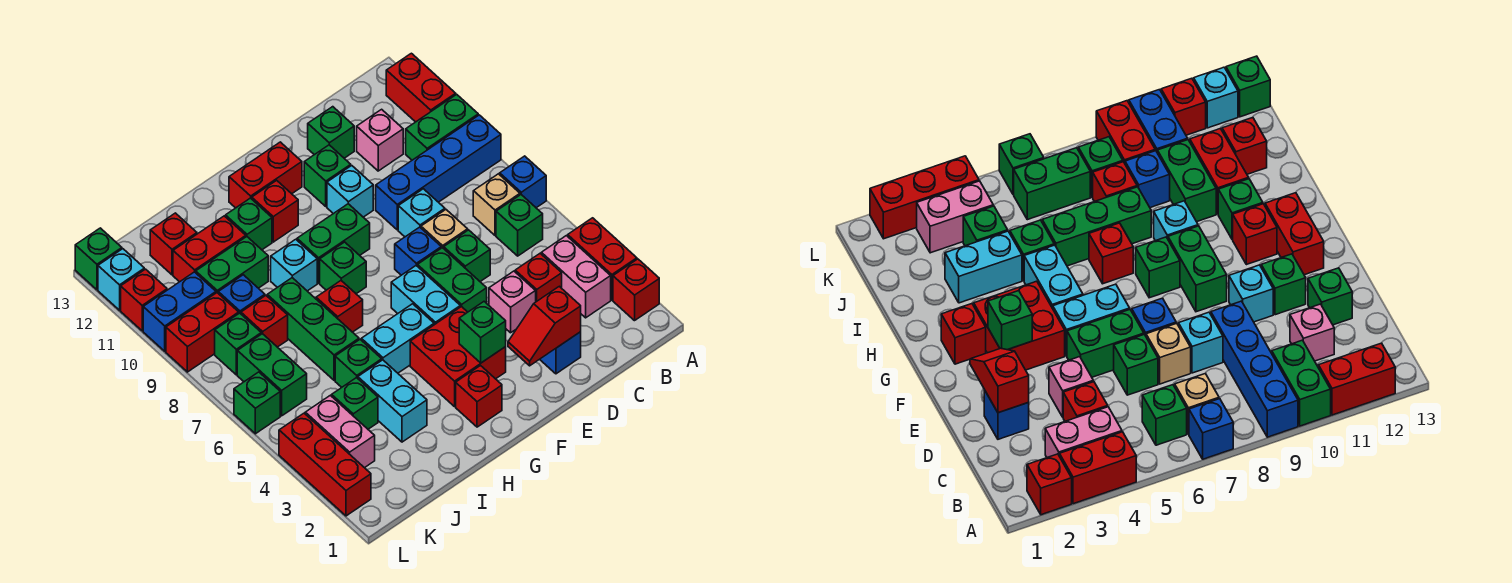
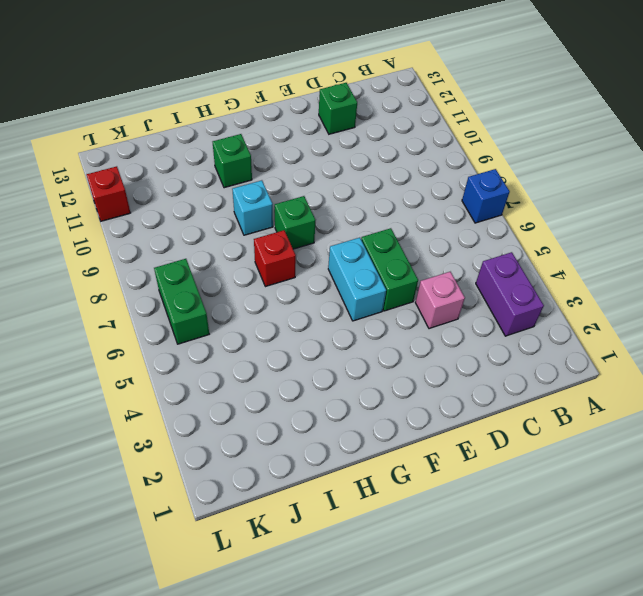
purple brick B3:B4 level 1 -> pink brick B3:B4 level 1
none -> red brick A2 level 1
none -> red brick A3:A4 level 1
none -> blue brick A9:D9 level 1
none -> green brick A10:B10 level 1

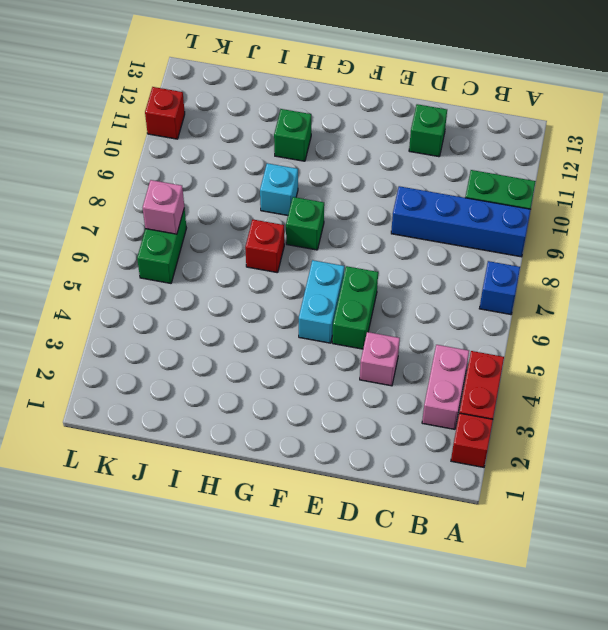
pink brick K7 level 2 -> pink brick C11 level 1
none -> red brick A11:A12 level 1
none -> green brick B6 level 1
none -> tan brick B7 level 1
none -> red brick C4 level 1

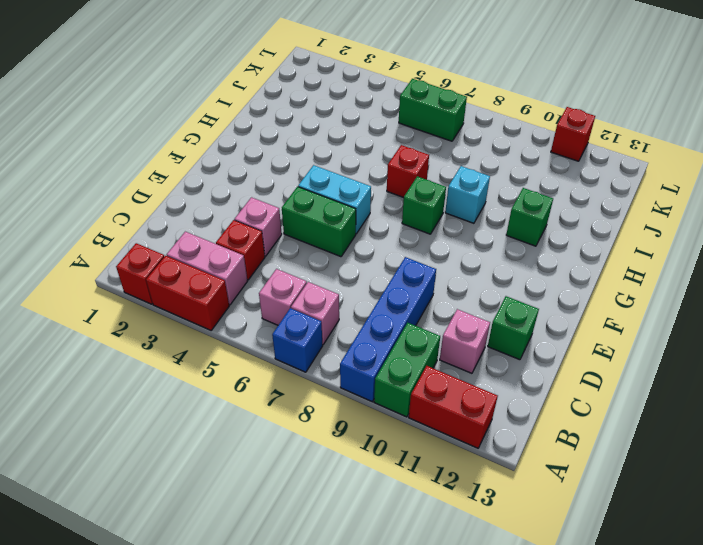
pink brick B6 level 1 -> green brick B6 level 1
pink brick B7 level 1 -> tan brick B7 level 1
none -> blue brick D2 level 1
none -> green brick D6 level 1
none -> tan brick D7 level 1
none -> cyan brick D8 level 1

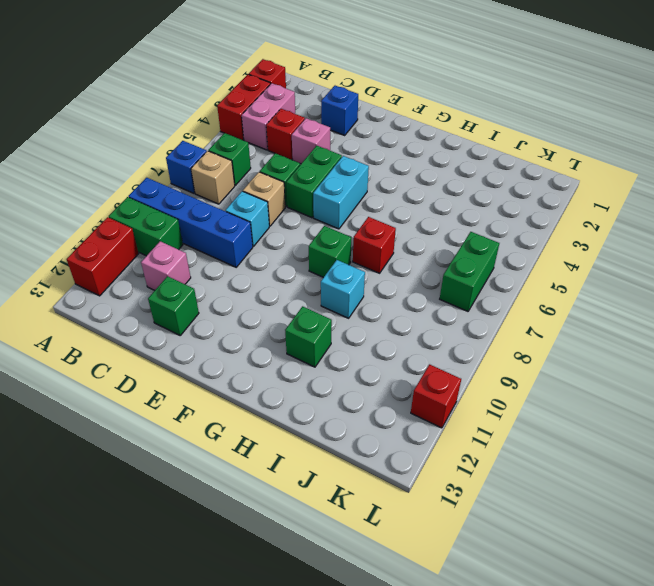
none -> blue brick E7 level 1
none -> cyan brick E10 level 1
none -> green brick E11 level 1
none -> red brick F3:G4 level 1

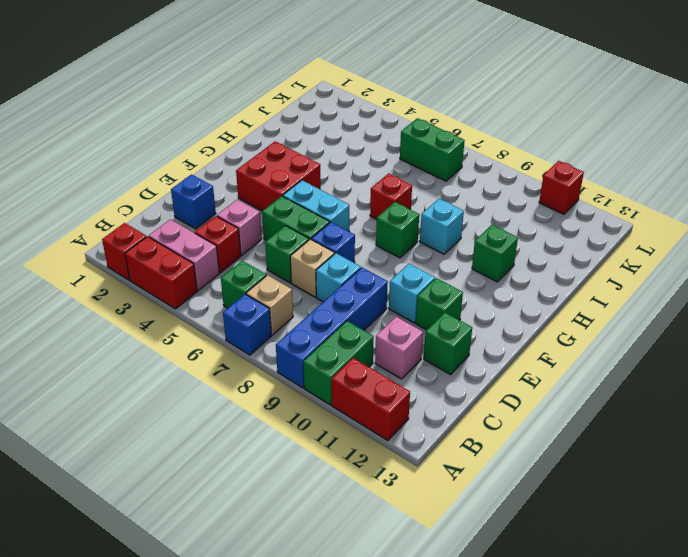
none -> green brick F9:G9 level 1
none -> red brick F12:G12 level 1
none -> red brick G2 level 1
none -> cyan brick G5:H5 level 1

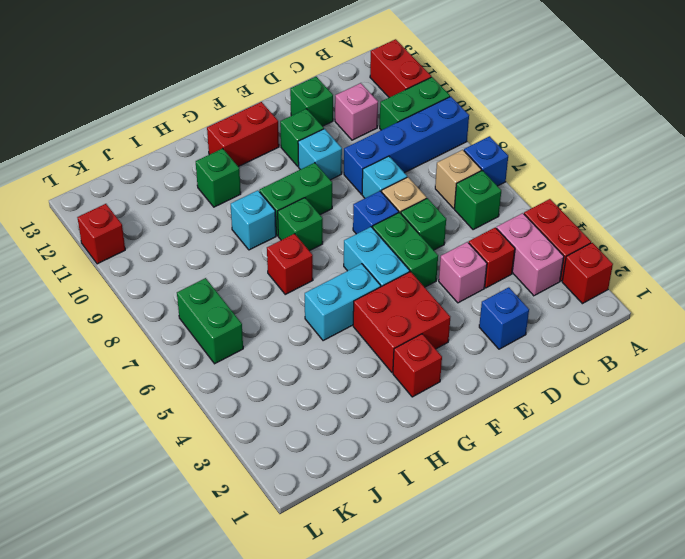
none -> red brick G11 level 1
none -> cyan brick I3:I4 level 1
none -> green brick I5 level 1
none -> green brick I6:I8 level 1

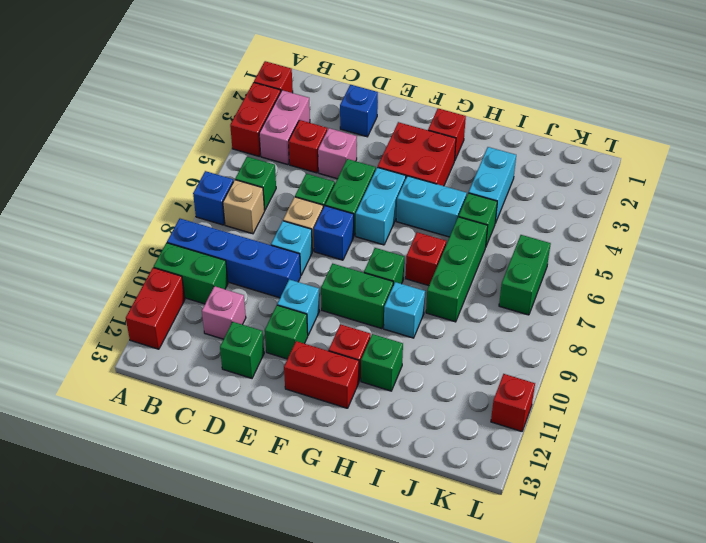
none -> green brick I10:J10 level 1
none -> red brick I11:J11 level 1
none -> green brick J4 level 1
none -> red brick J8 level 1

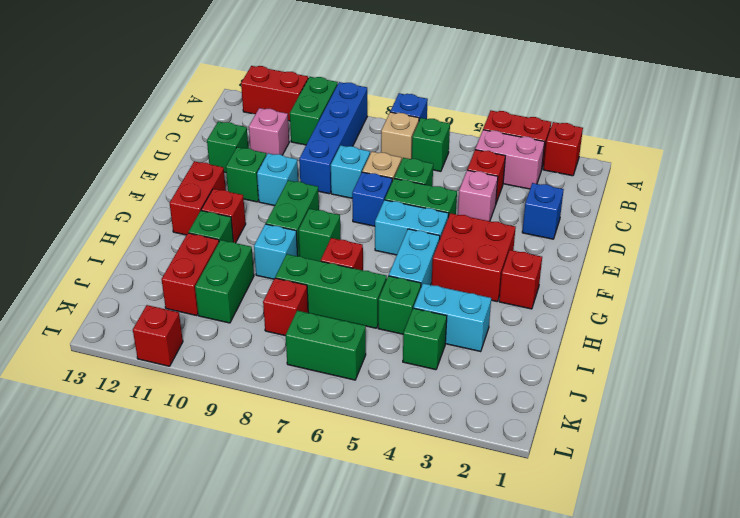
none -> blue brick J9 level 1
none -> red brick J12 level 1
none -> pink brick K3:K4 level 1
none -> green brick K8 level 1

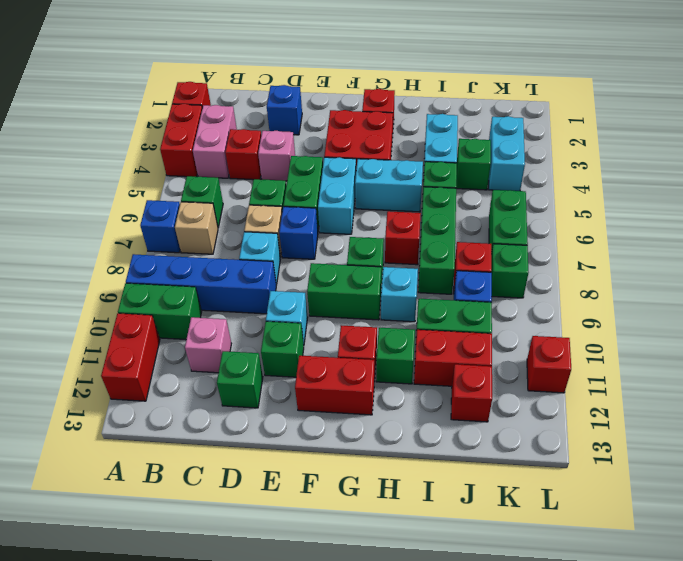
cyan brick K3:K4 level 1 -> pink brick K3:K4 level 1
none -> red brick K9:L9 level 1
none -> blue brick K10:L10 level 1
none -> red brick L2:L4 level 1
none -> green brick L6 level 1

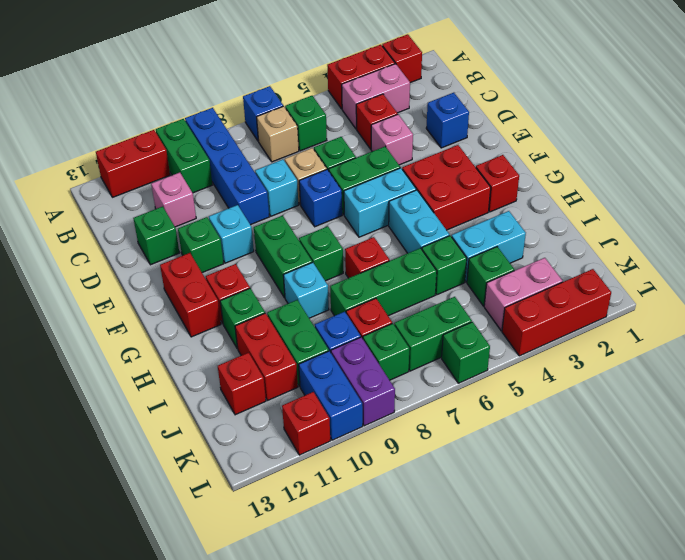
purple brick K9:L9 level 1 -> red brick K9:L9 level 1
none -> cyan brick L12 level 1
none -> green brick L13 level 1
none -> red slope D2:E2 level 2 top D
none -> green brick F3 level 2

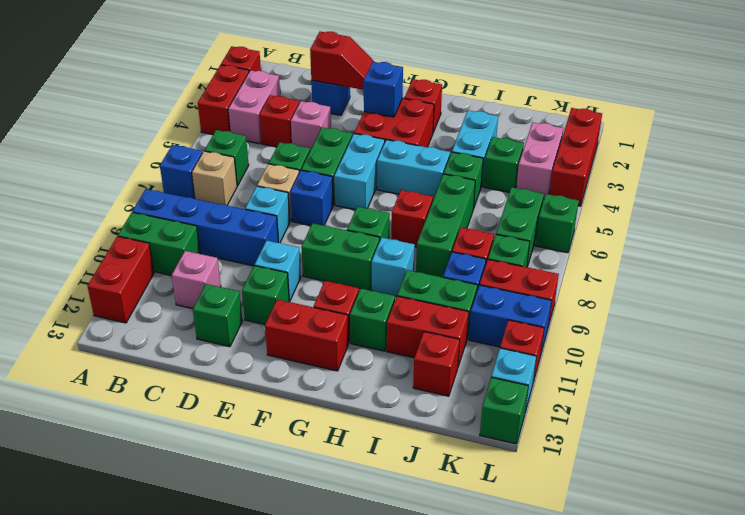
blue brick F3 level 2 -> green brick F3 level 2

